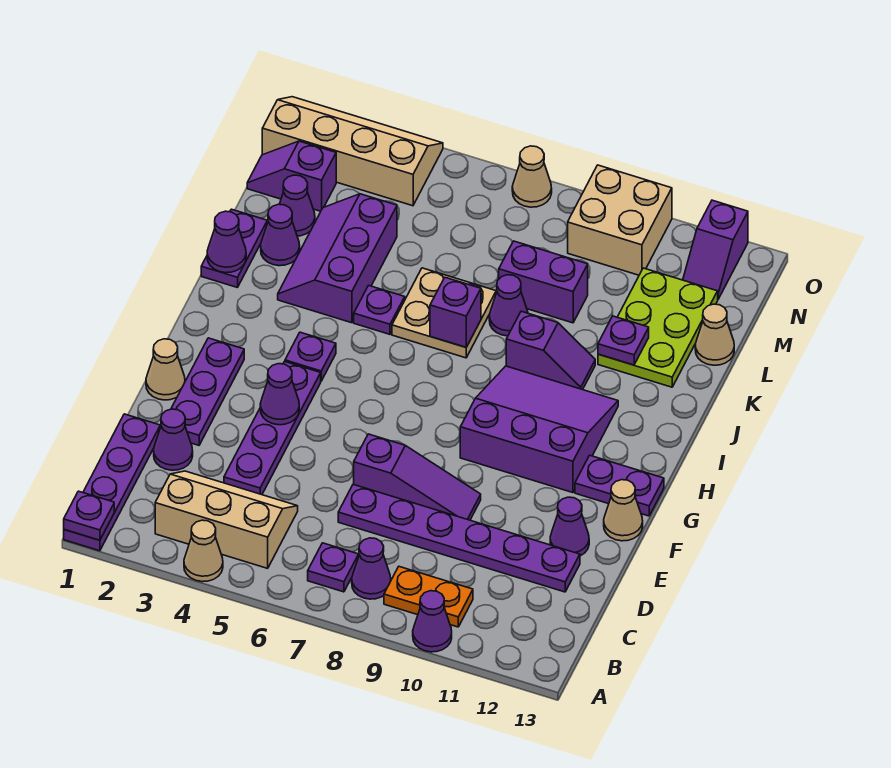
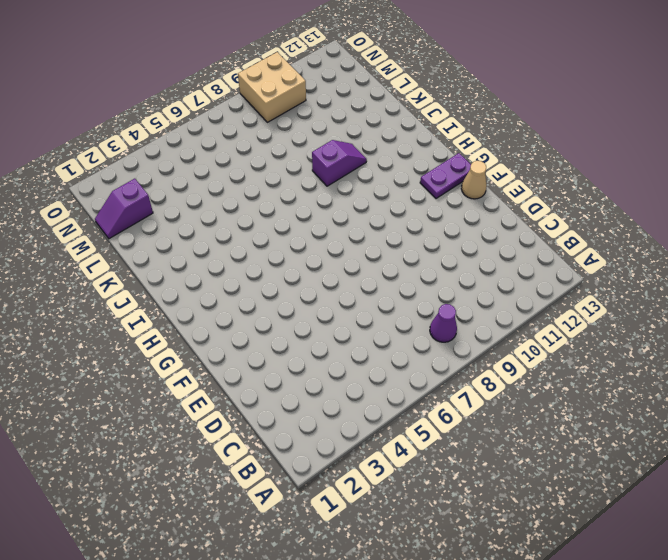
none -> purple plate A1:D1 level 1
none -> tan cone A4 level 1
none -> purple cone A10 level 1
none -> tan slope B3:C5 level 1 top B

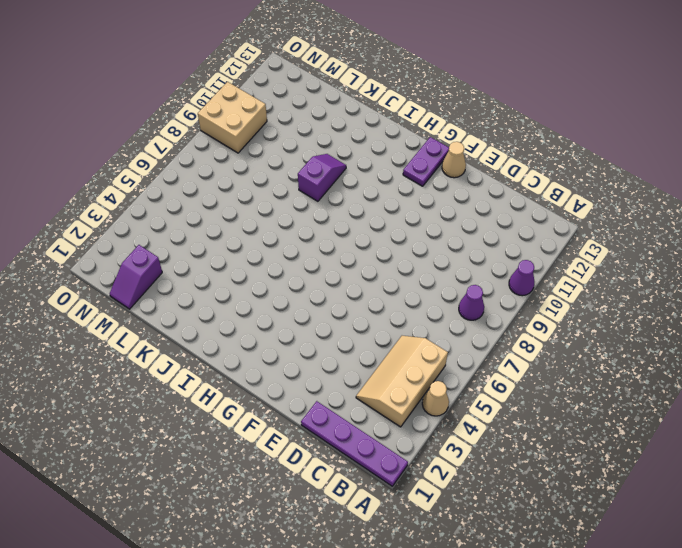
none -> purple plate B7 level 1
none -> orange plate B9:B10 level 1
none -> purple cone D2 level 1
none -> purple plate D4:G4 level 1

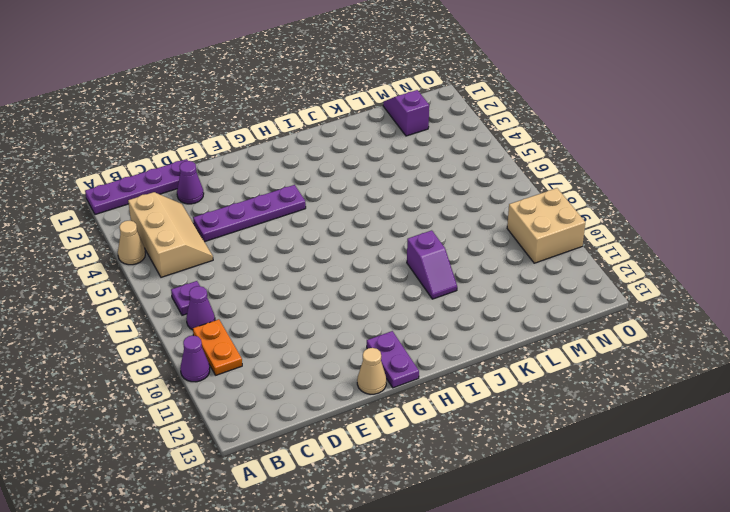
none -> purple plate D7:D12 level 1
none -> purple plate E2:G2 level 1
none -> purple slope E7:E9 level 1 top 7
none -> purple cone E12 level 1

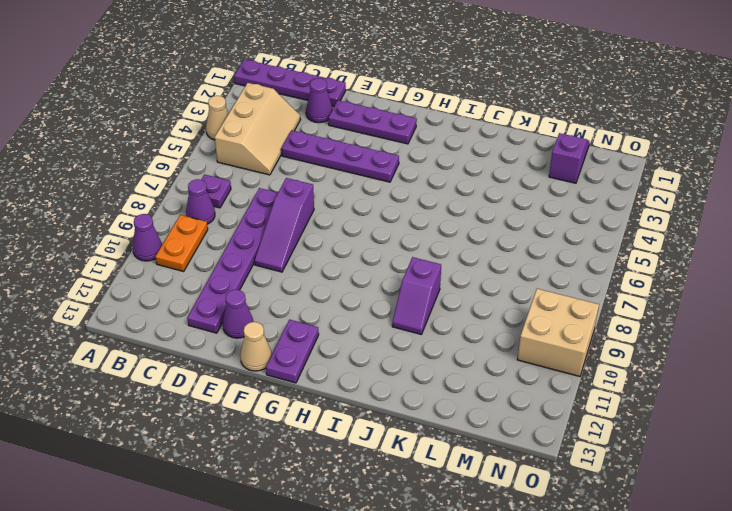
none -> tan cone F1 level 1
none -> purple slope G9:I11 level 1 top G
none -> purple plate H4 level 1
none -> purple plate J1:K1 level 1

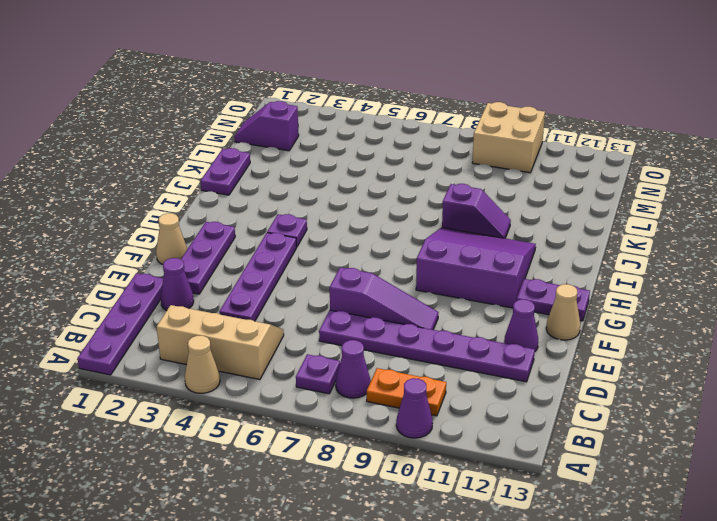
none -> purple slope J3:L4 level 1 top 4
none -> purple plate J5 level 1
none -> tan plate J6:K7 level 1
none -> purple cone K2 level 1

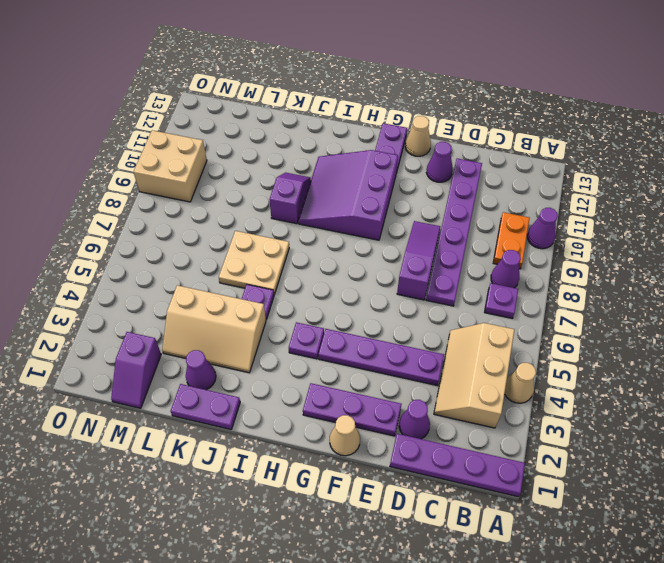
tan slope J3:L4 level 1 top 4 -> purple slope J3:L4 level 1 top 4
none -> purple cone K8 level 1
none -> lime plate K11:M12 level 1
none -> purple cone L2 level 1
none -> purple brick L8:L9 level 1

